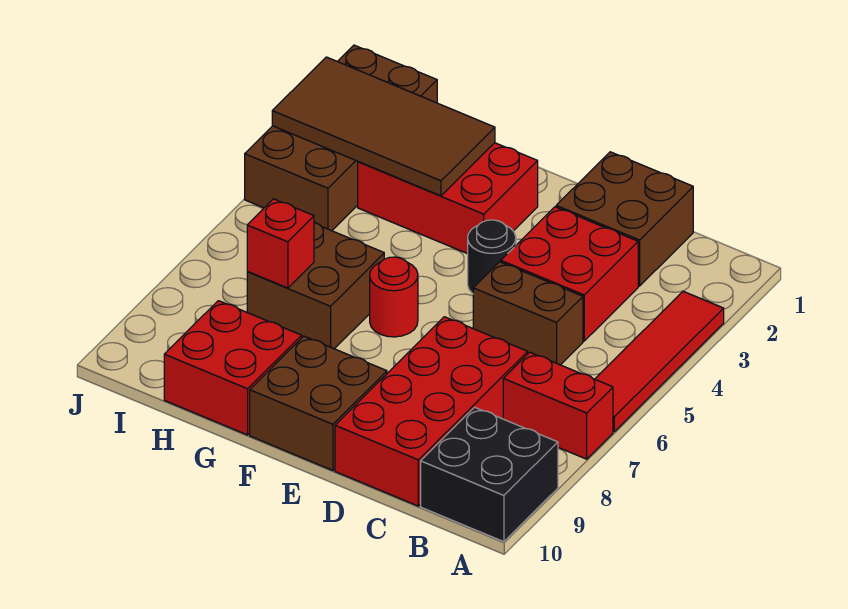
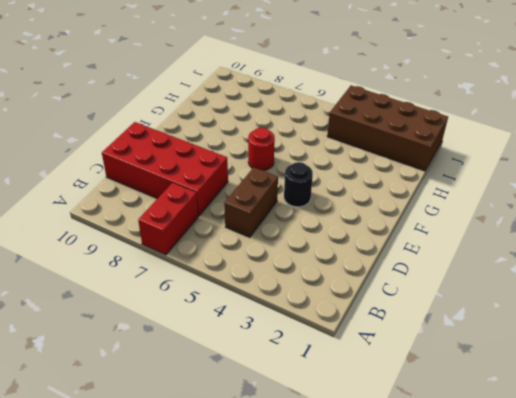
none -> red tile A3:A6 level 1
none -> black brick A9:B10 level 1
none -> brown brick C1:D2 level 1

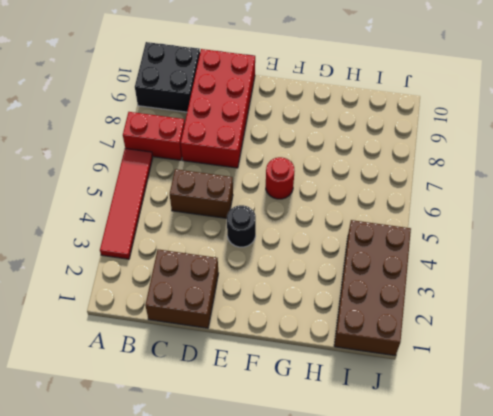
none -> red brick C3:D4 level 1
none -> brown brick E9:F10 level 1
none -> red brick F2:H3 level 1

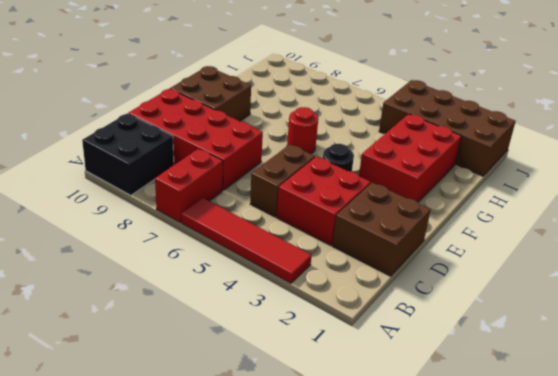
none -> brown brick G6:H7 level 1
none -> red brick G9:H10 level 1
none -> brown tile G2:J3 level 2

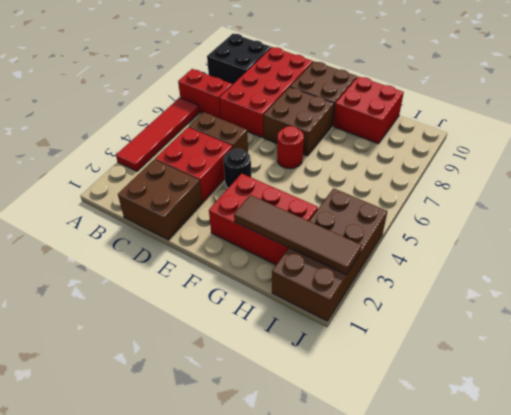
brown brick E7:F8 level 1 -> brown brick G6:H7 level 1
brown tile G2:J2 level 2 -> brown tile G2:J3 level 2
none -> red brick H7 level 2

